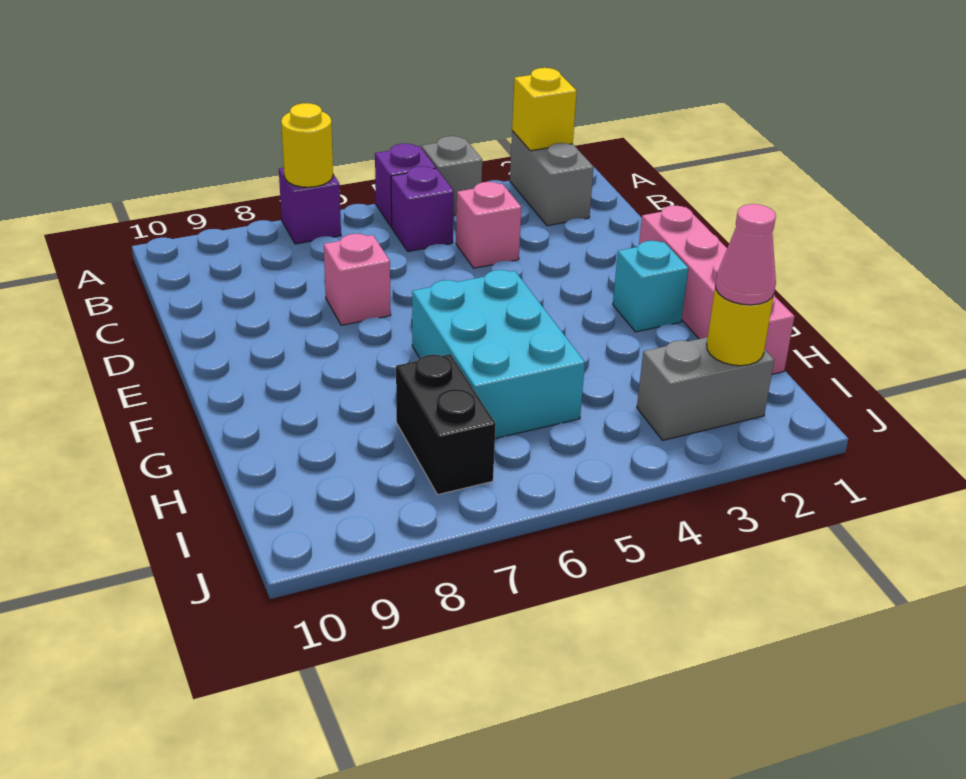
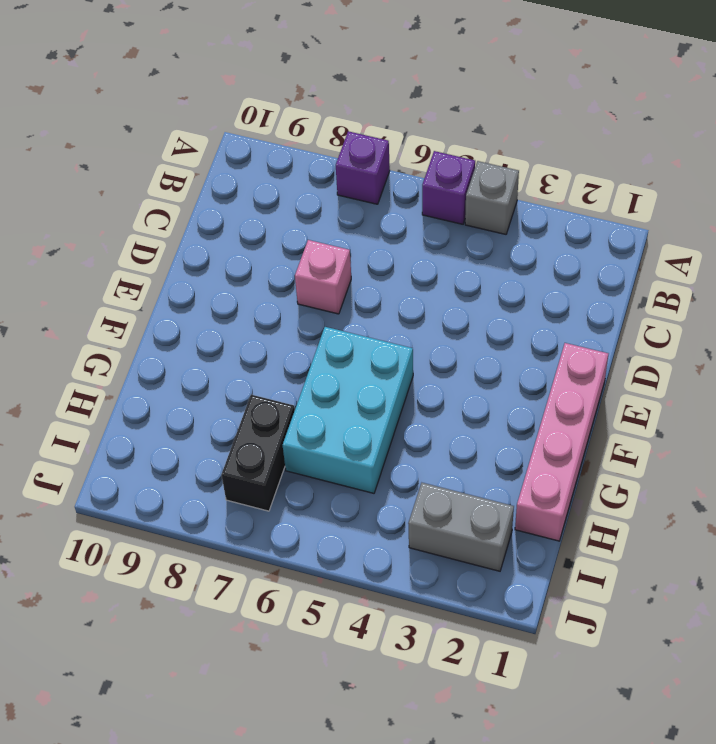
none -> grey brick A2:B2 level 1
none -> purple brick B5 level 1
none -> pink brick C4 level 1

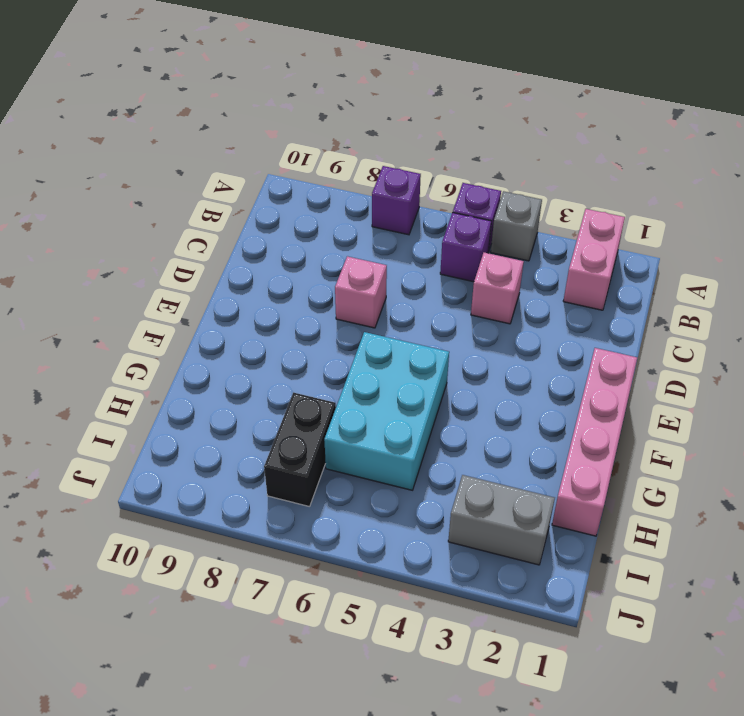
pink brick A2:B2 level 1 -> grey brick A2:B2 level 1
none -> cyan brick F2 level 1
none -> yellow brick A2 level 2
none -> yellow round brick A7 level 2

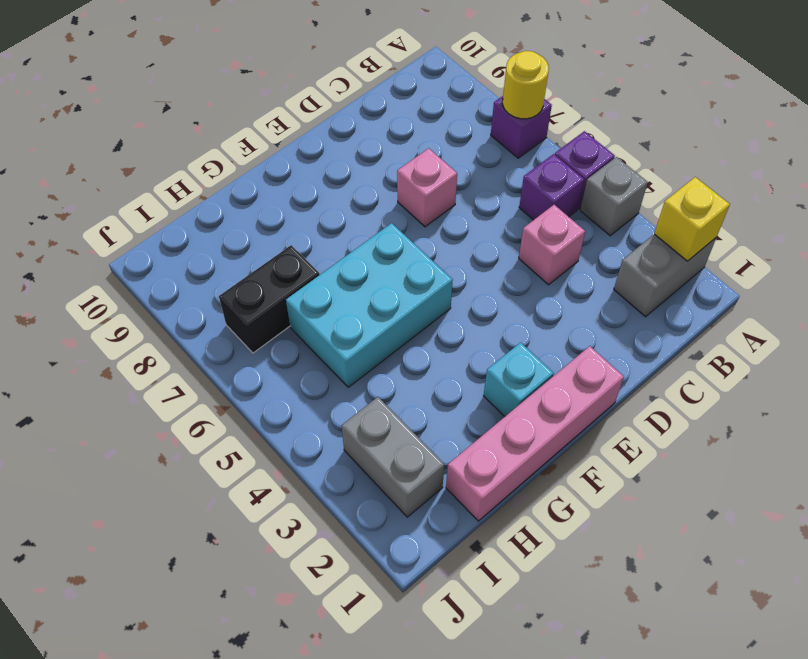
none -> yellow round brick I2 level 2
none -> pink cone I2 level 3

